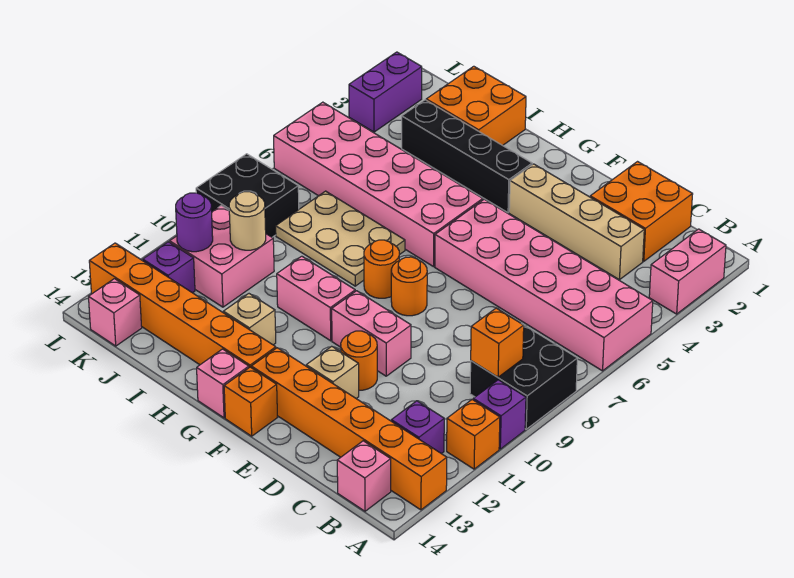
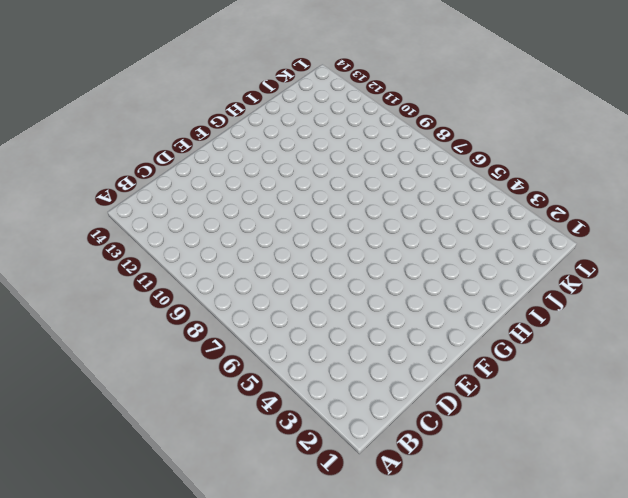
none -> pink brick A2:A3 level 1
none -> pink brick A5:F6 level 1
none -> black brick A8:B9 level 1
none -> purple brick A10 level 1

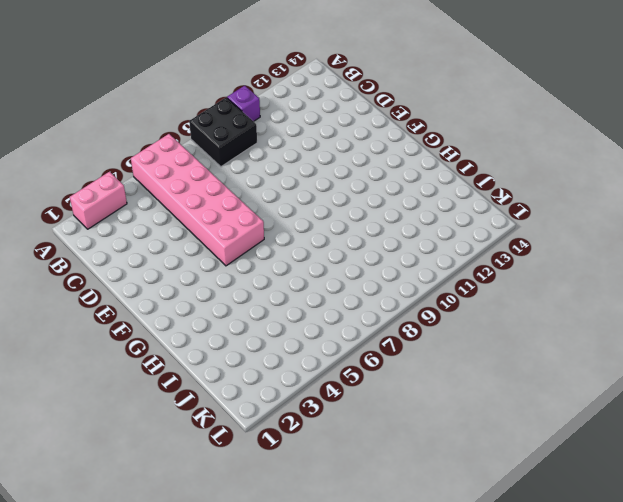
none -> orange brick A11 level 1
none -> orange brick A13:F13 level 1
none -> purple brick B12 level 1
none -> pink brick B14 level 1

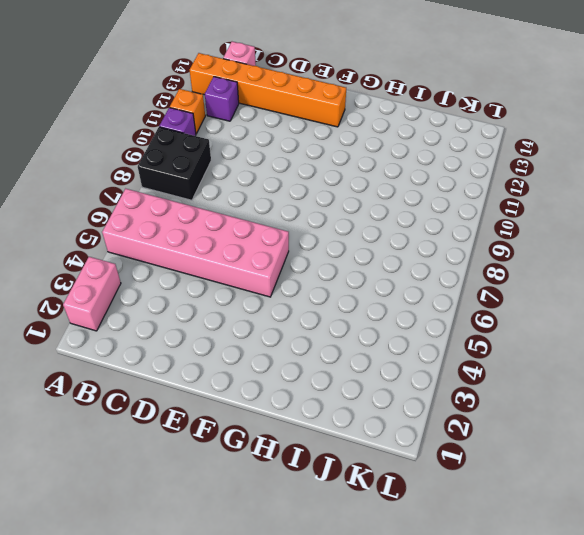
none -> orange brick C1:D2 level 1
none -> tan brick C3:F3 level 1
none -> pink brick E10:F10 level 1
none -> orange round brick E11 level 1

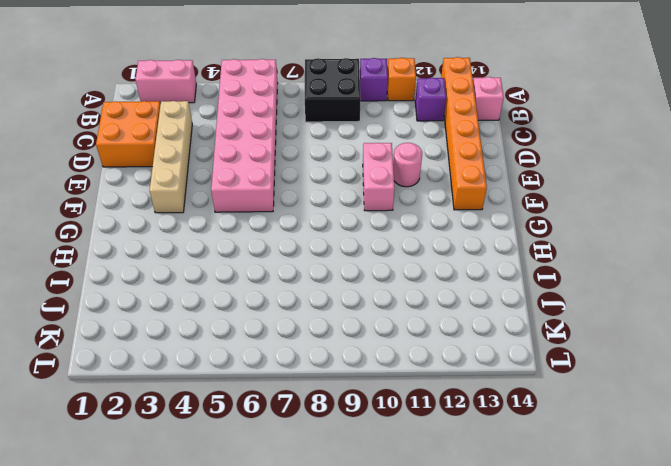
pink round brick E11 level 1 -> orange round brick E11 level 1
none -> tan brick E12 level 1
none -> orange round brick F8 level 1
none -> orange brick F14 level 1
none -> black brick G3:J3 level 1

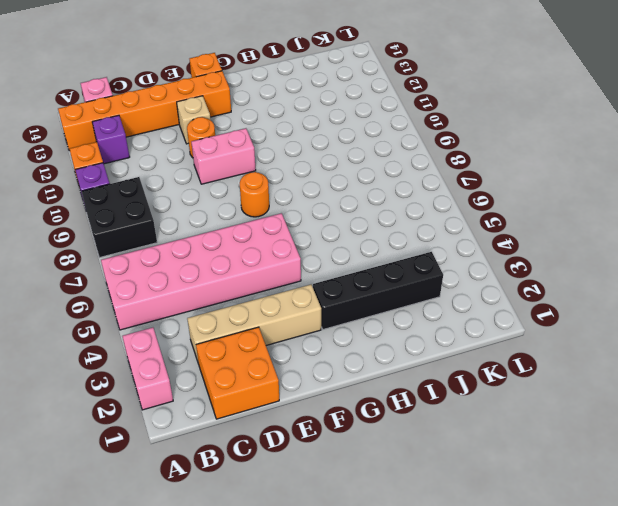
none -> pink brick G5:L6 level 1
none -> orange round brick G8 level 1
none -> pink brick G10:H10 level 1
none -> orange brick G13:L13 level 1

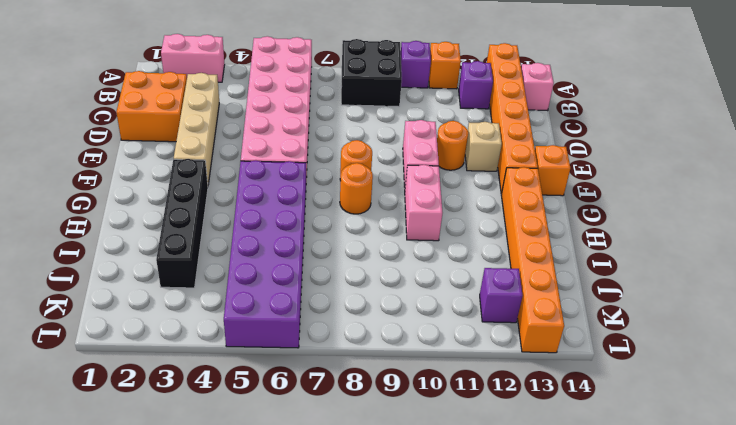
purple brick G5:L6 level 1 -> pink brick G5:L6 level 1
none -> pink brick G14 level 1
none -> tan plate H7:J8 level 1
none -> tan brick H12 level 1
none -> orange brick I1:J2 level 1

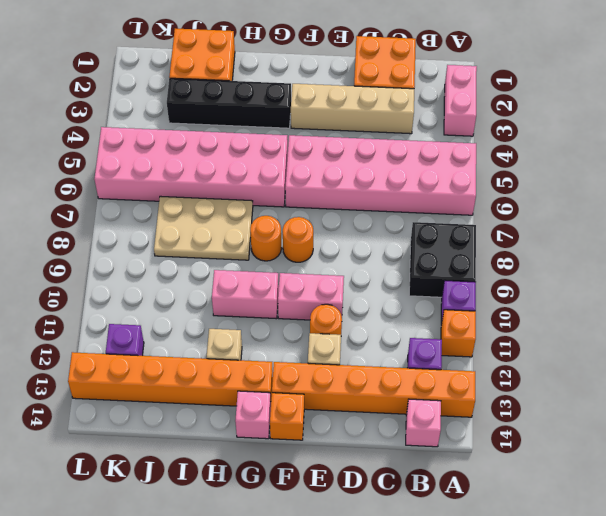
none -> pink brick J10:K11 level 1
none -> black brick K8:L9 level 1
none -> pink brick K14 level 1
none -> purple brick L2:L3 level 1

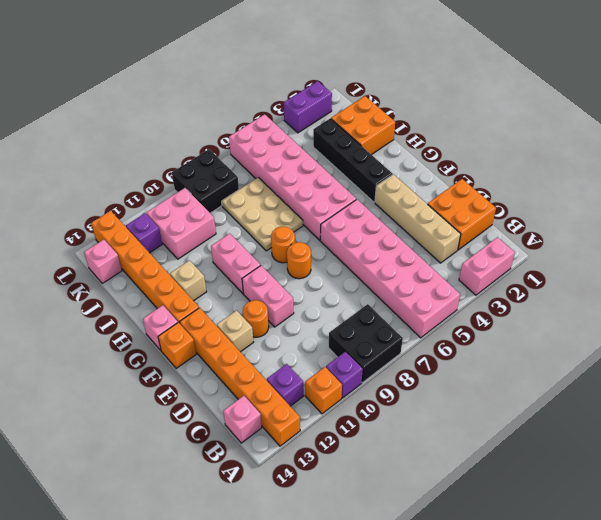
none -> orange brick B9 level 2
none -> tan round brick J10 level 2
none -> purple round brick K11 level 2

